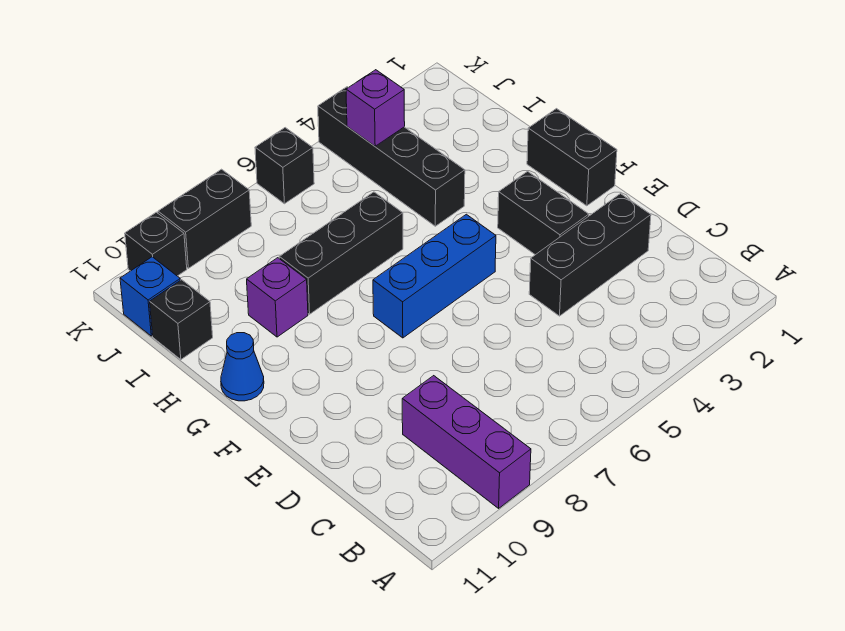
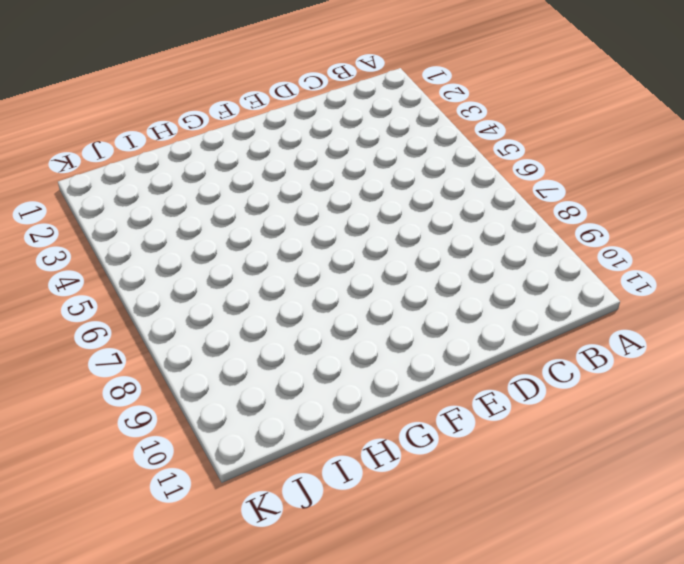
none -> purple brick A9:C9 level 1
none -> black brick D2:D4 level 1
none -> black brick E3:F3 level 1

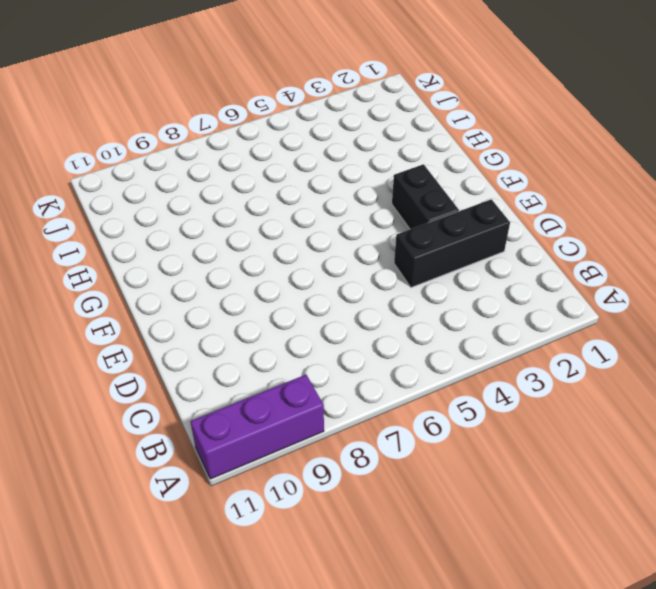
purple brick A9:A11 level 1 -> purple brick A9:C9 level 1
none -> black brick F1:G1 level 1
none -> blue brick F5:F7 level 1
none -> blue cone G11 level 1

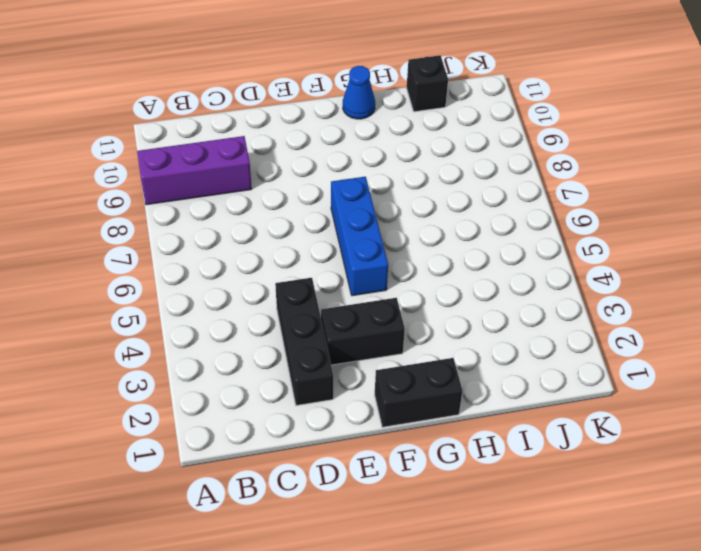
none -> black brick H4:K4 level 1
none -> black brick H6:H8 level 1
none -> purple brick H9 level 1

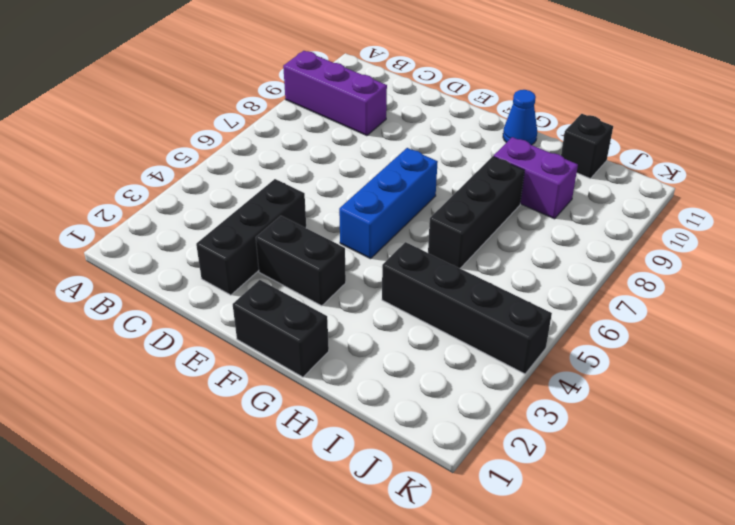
purple brick H9:I9 level 1 -> purple brick H9 level 1
none -> blue brick J11 level 1
none -> black brick K6 level 1
none -> black brick K8:K9 level 1

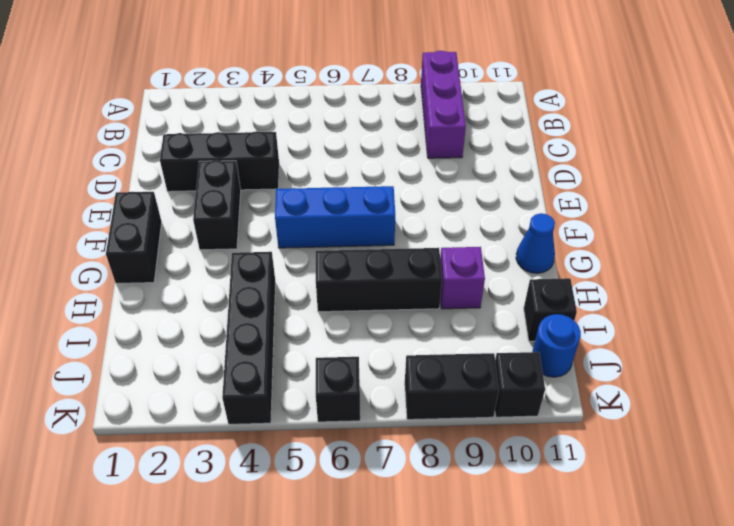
blue round brick J11 level 1 -> blue brick J11 level 1
none -> purple brick J4 level 2

